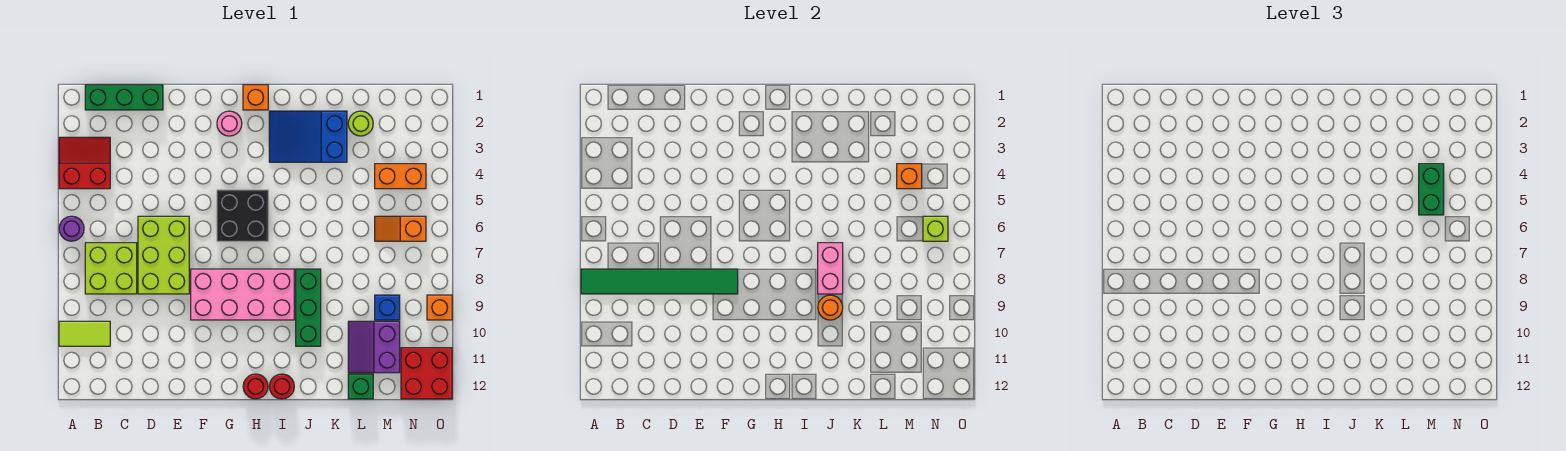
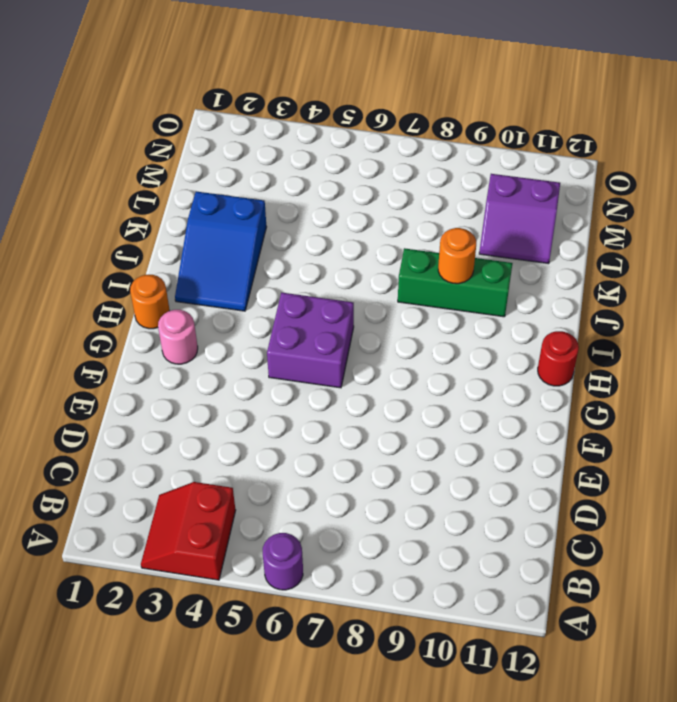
purple brick G5:H6 level 1 -> black brick G5:H6 level 1
orange round brick H1 level 1 -> orange brick H1 level 1
none -> lime tile A10:B10 level 1
none -> green brick B1:D1 level 1
none -> lime brick B7:C8 level 1

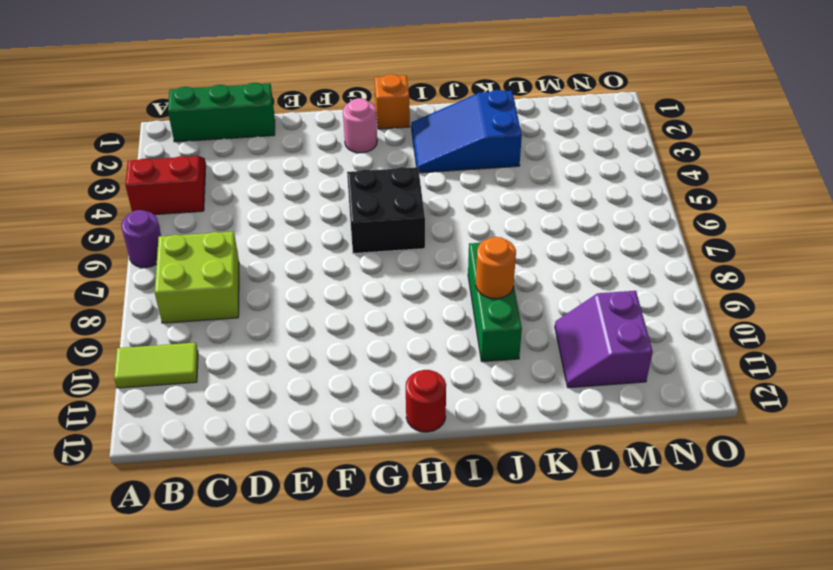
none -> lime brick D6:E8 level 1
none -> pink brick F8:I9 level 1
none -> red round brick I12 level 1

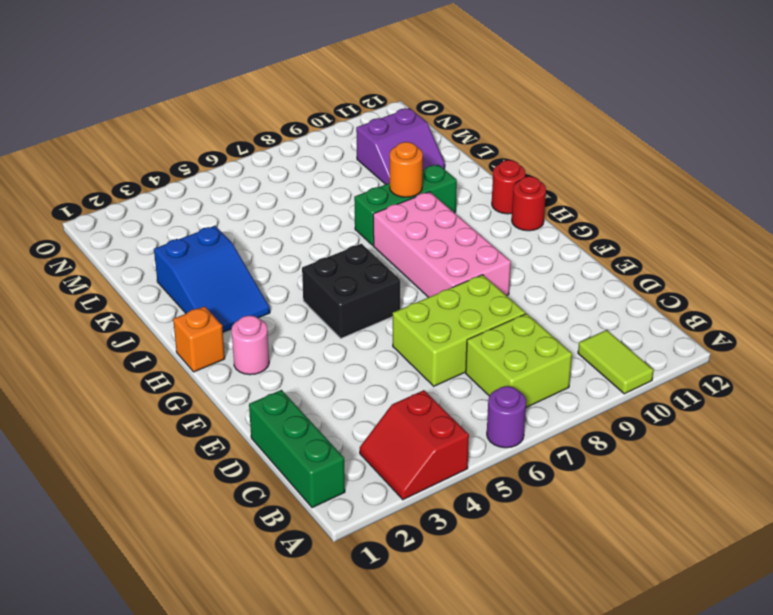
none -> lime round brick L2 level 1
none -> green brick L12 level 1
none -> orange brick M4:N4 level 1

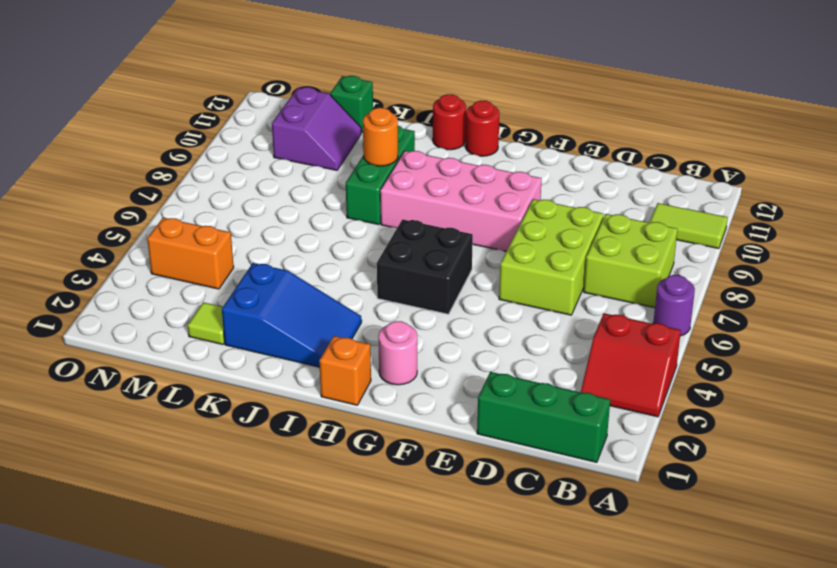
lime tile L2 level 1 -> lime round brick L2 level 1
none -> orange slope M6:N6 level 1 top N
none -> blue brick M9 level 1
none -> red brick N11:O12 level 1

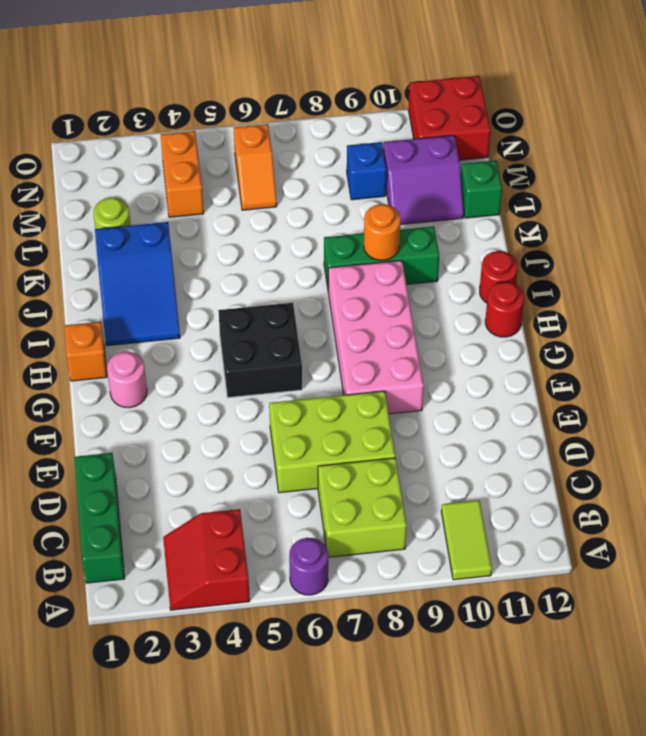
none -> orange brick O9 level 1
none -> green tile A8:F8 level 2
none -> pink brick J7:J8 level 2

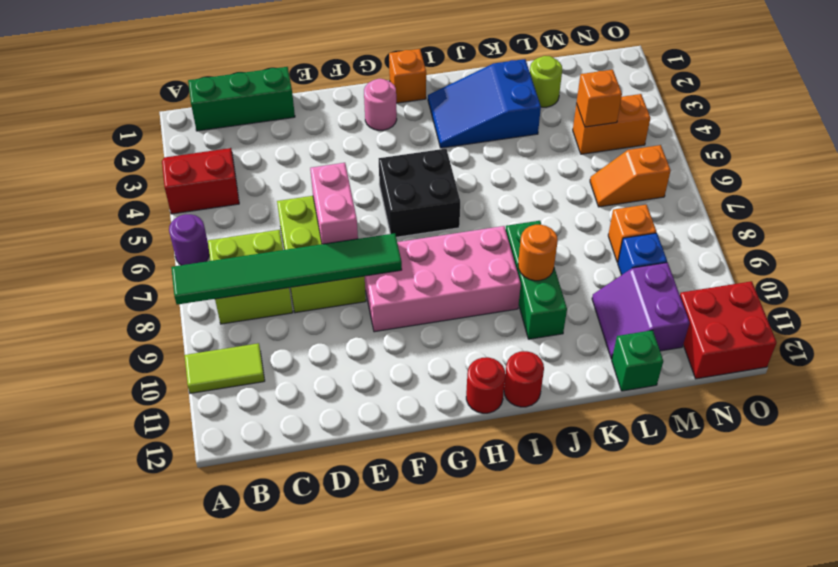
pink brick E6:E7 level 2 -> pink brick J7:J8 level 2
orange brick M8 level 1 -> orange brick O9 level 1
none -> lime brick N6 level 2
none -> green brick M4:M5 level 3

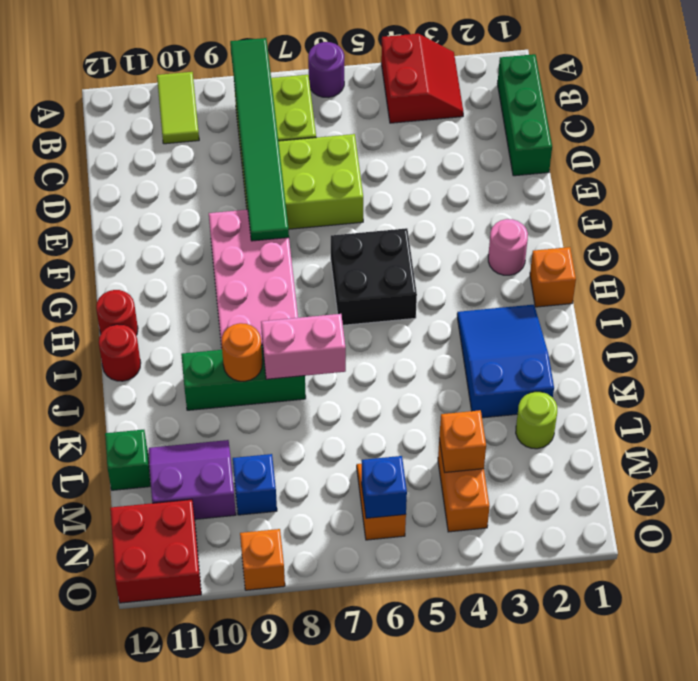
blue brick N6 level 2 -> lime brick N6 level 2
none -> green brick M4:M5 level 3

